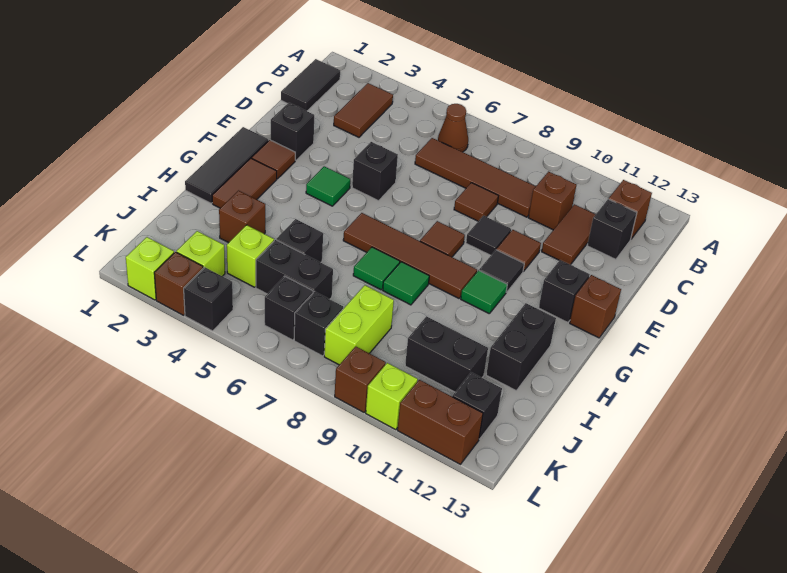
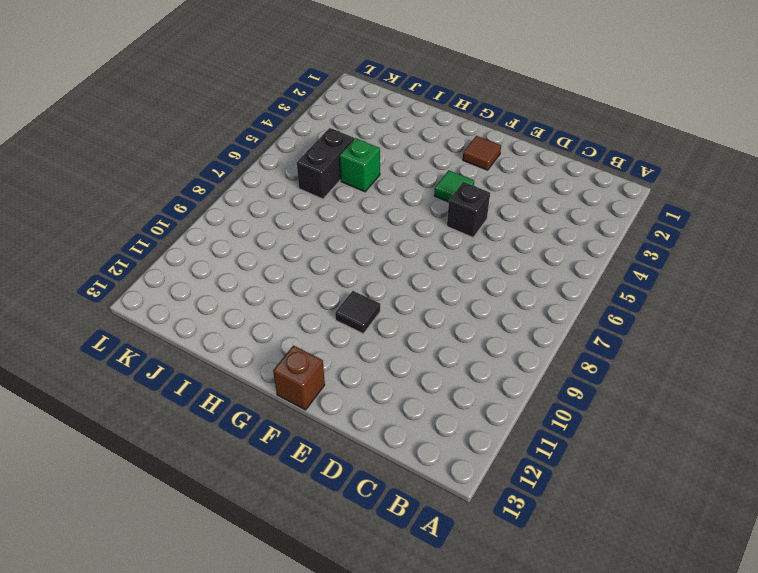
green brick I5 level 1 -> black brick I5 level 1
none -> black tile B1:C1 level 1
none -> brown tile B3:C3 level 1
none -> brown cone B6 level 1
none -> brown brick B12 level 1

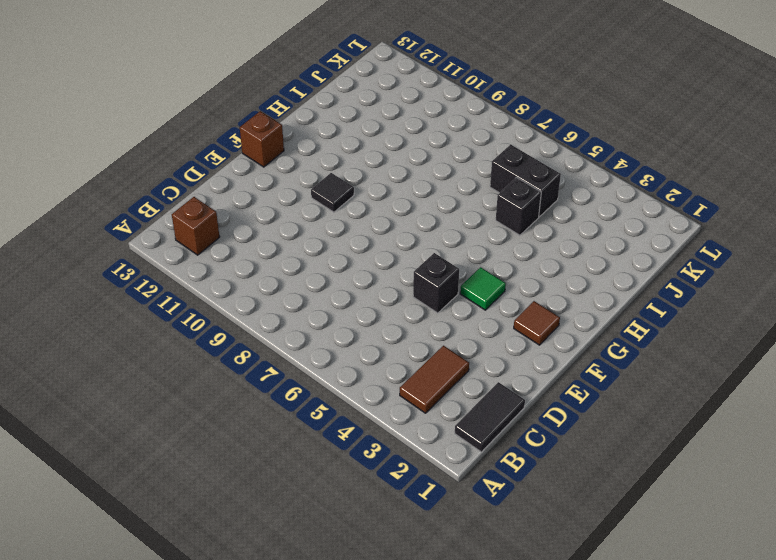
none -> brown cone B6 level 1
none -> brown tile C6:C9 level 1
none -> brown brick C10 level 1
none -> brown tile C11:D11 level 1

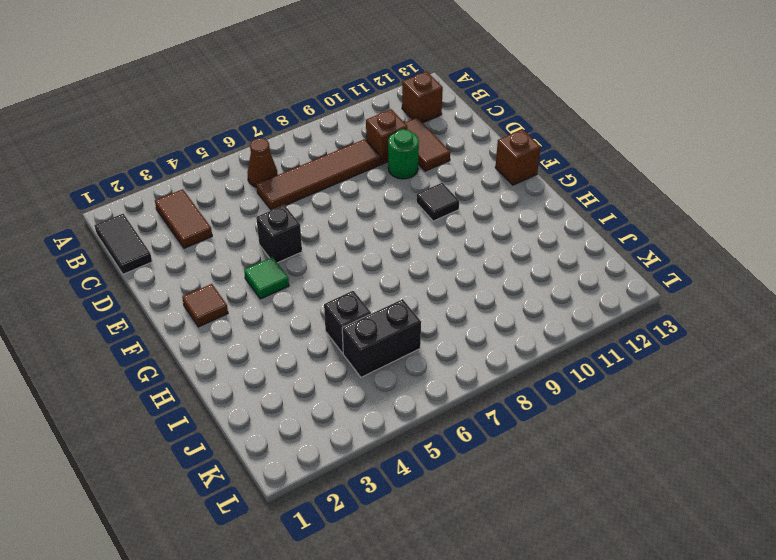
green round brick D10 level 1 -> none
none -> black brick C12 level 1
none -> brown tile D8 level 1
none -> black brick E2 level 1
none -> black tile E9 level 1

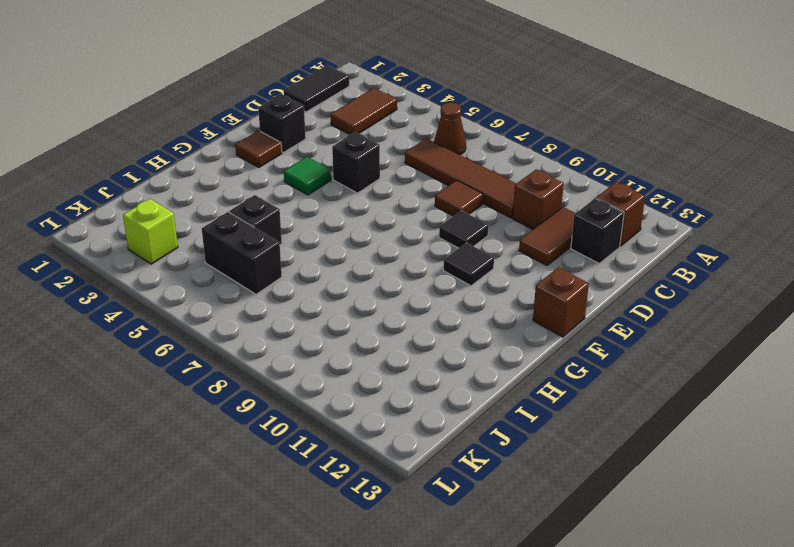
none -> brown tile E10 level 1
none -> black tile F1:H1 level 1
none -> brown tile F8 level 1
none -> black brick F12 level 1

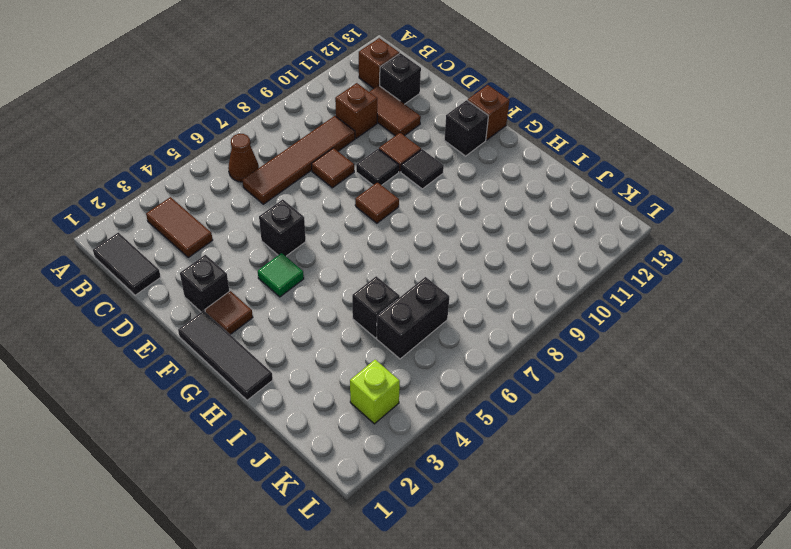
none -> brown tile G2:H2 level 1
none -> brown tile G6:G9 level 1
none -> green tile G10 level 1
none -> green tile H7 level 1

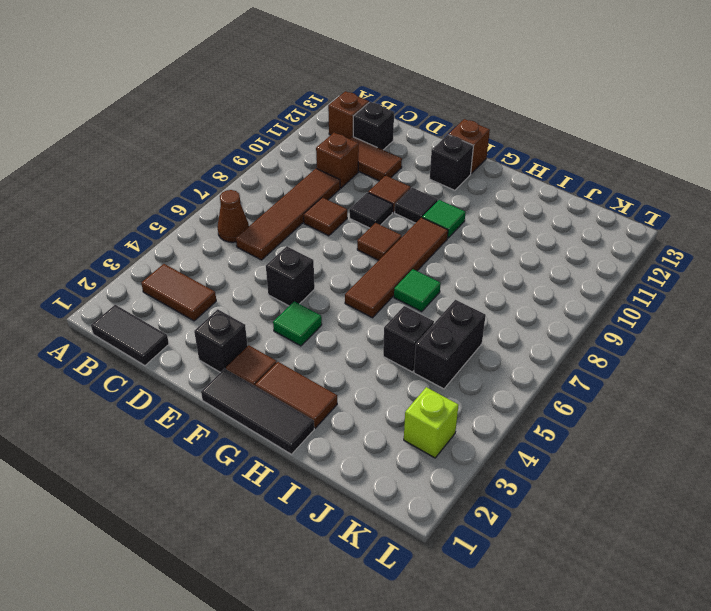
none -> green tile H8 level 1
none -> black brick H12:I12 level 1
none -> brown brick I3 level 1
none -> lime brick J4 level 1

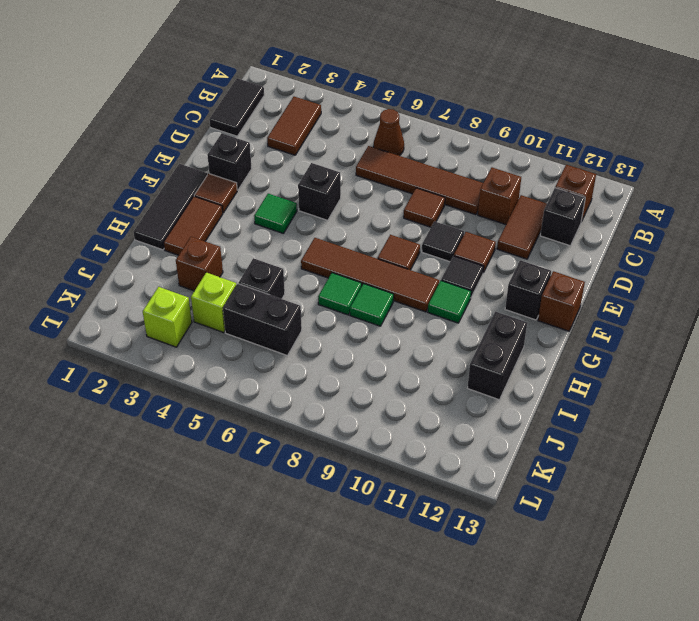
none -> lime brick J8:K8 level 1
none -> black brick J10:J11 level 1
none -> black brick K6 level 1
none -> black brick K7 level 1

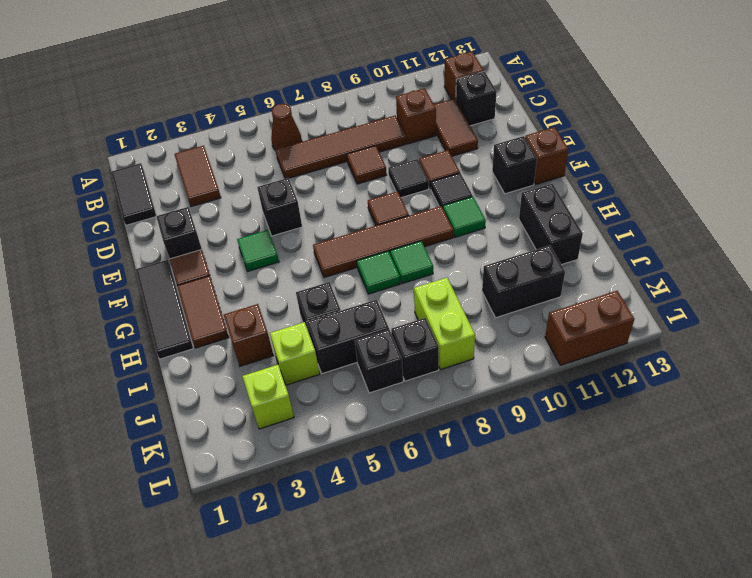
none -> black brick K12 level 1
none -> lime brick L2 level 1
none -> brown brick L3 level 1
none -> black brick L4 level 1

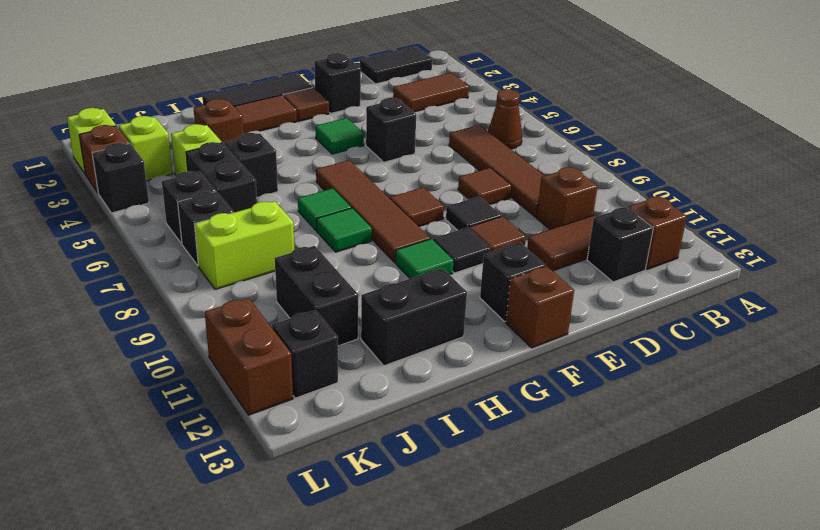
none -> brown brick L9 level 1
none -> lime brick L10 level 1

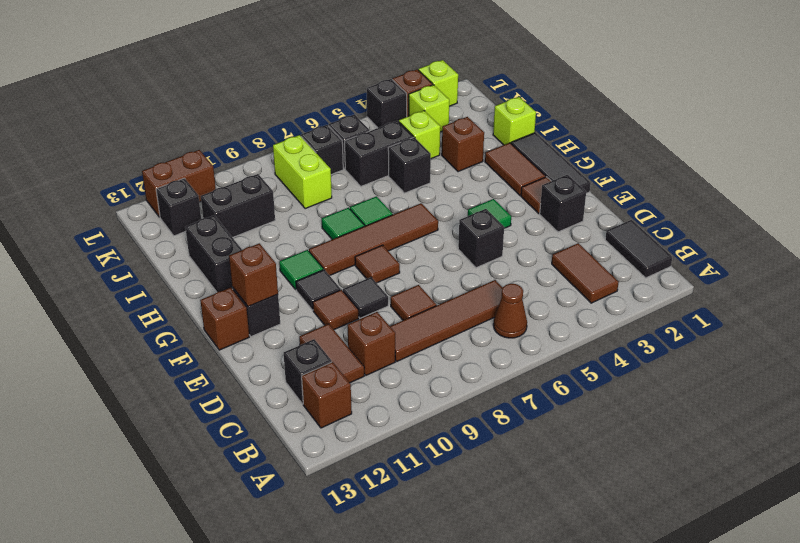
brown brick F12 level 2 -> brown brick L9 level 1
lime brick I1 level 1 -> lime brick L10 level 1

